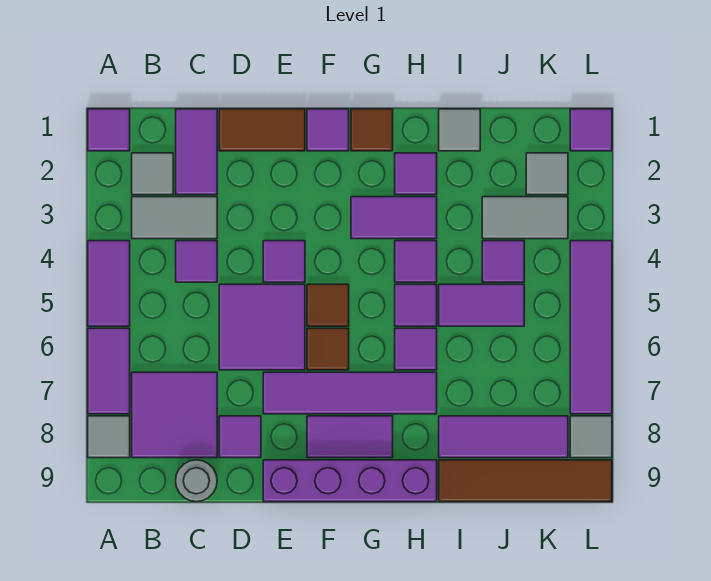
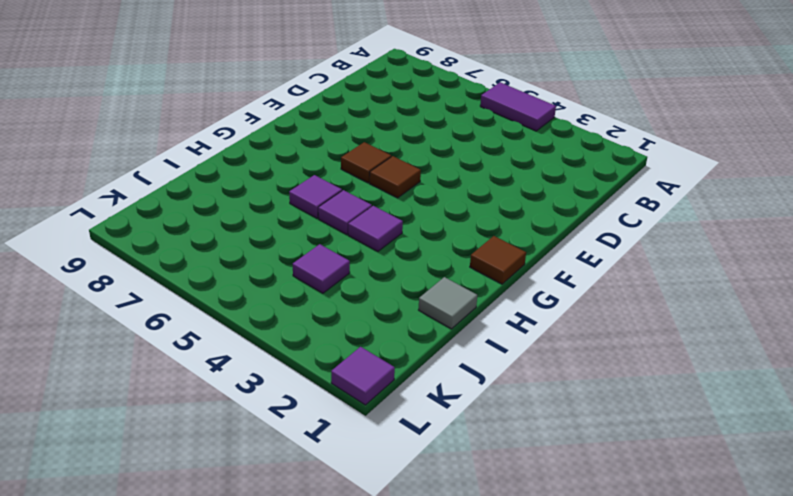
none -> purple tile A1 level 1
none -> purple tile A6:A7 level 1
none -> grey tile A8 level 1
none -> grey tile B2 level 1

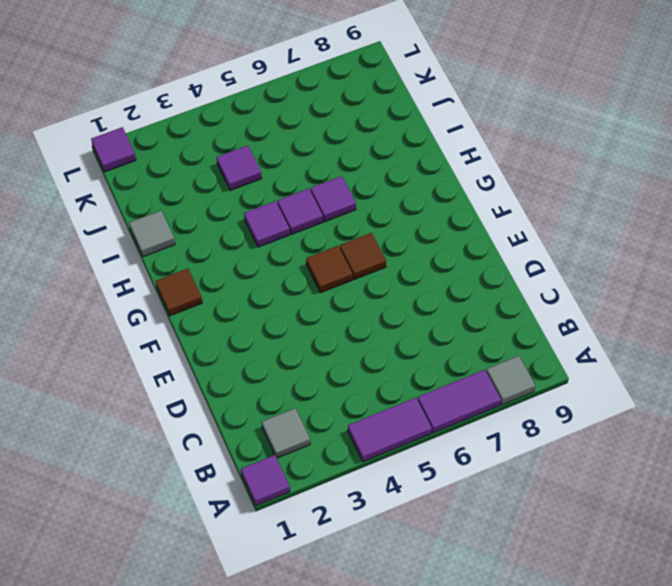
none -> grey tile B3:C3 level 1
none -> purple tile B7:C8 level 1
none -> purple tile C1:C2 level 1
none -> purple tile C4 level 1

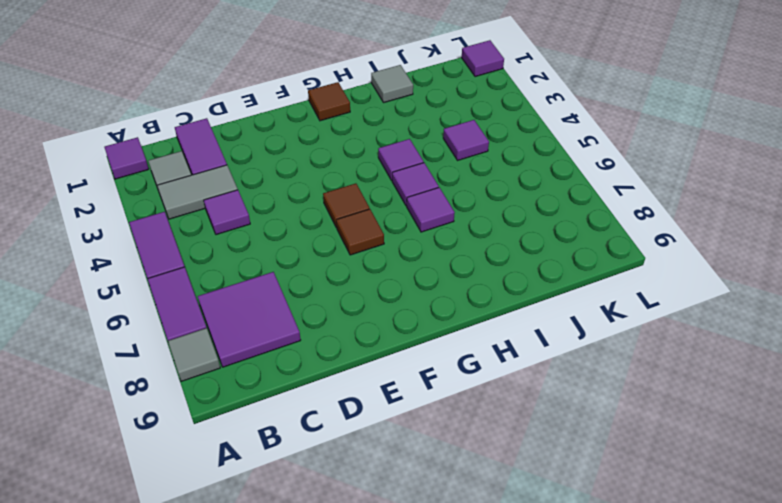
none -> grey round brick C9 level 1
none -> brown tile D1:E1 level 1
none -> purple tile D5:E6 level 1
none -> purple tile D8 level 1

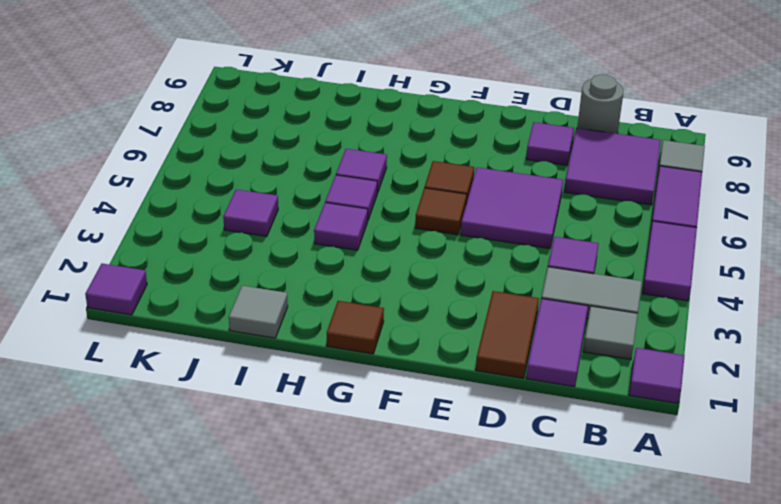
brown tile D1:D2 level 1 -> brown tile D1:E1 level 1
none -> purple tile E4 level 1
none -> purple tile E7:H7 level 1
none -> purple brick E9:H9 level 1
none -> purple tile F1 level 1

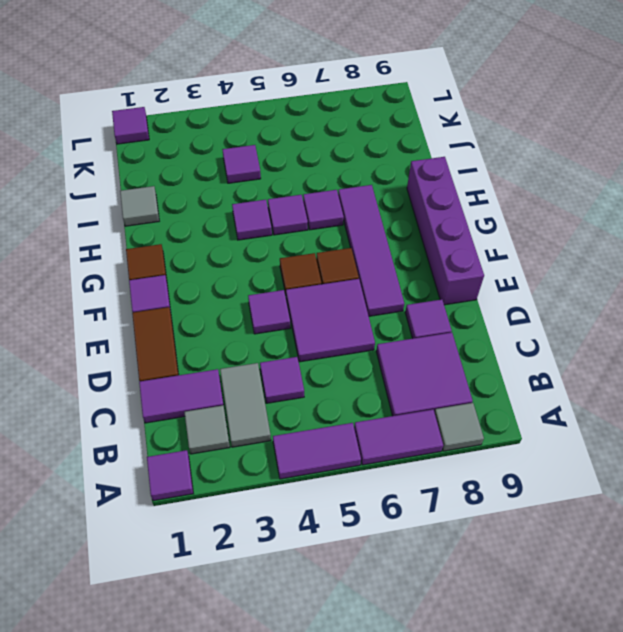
none -> grey round brick C9 level 1
none -> purple tile F8:G8 level 1
none -> purple tile G3:H3 level 1
none -> purple tile H2 level 1

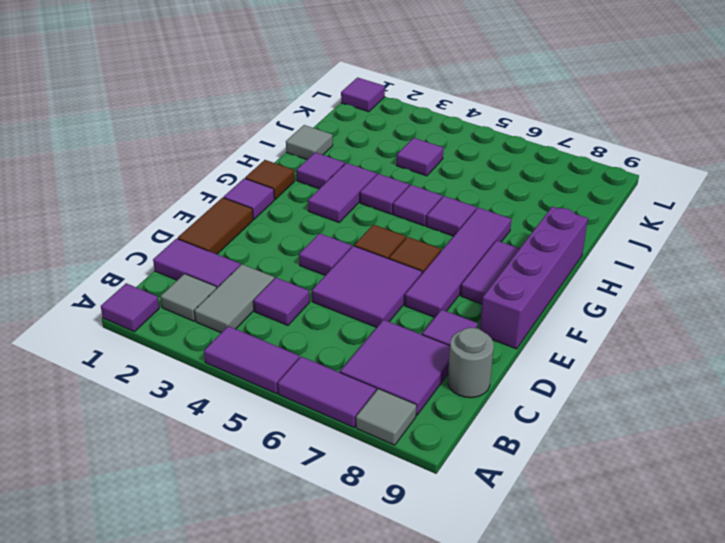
none -> purple tile I5:J5 level 1
none -> purple tile I8:K8 level 1
none -> brown tile I9:L9 level 1
none -> grey tile J3:K3 level 1

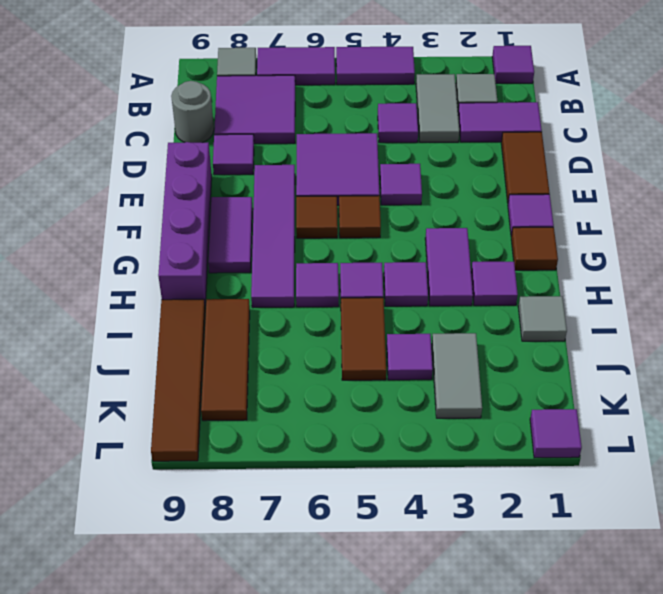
brown tile I5:J5 level 1 -> purple tile I5:J5 level 1
brown tile I8:K8 level 1 -> purple tile I8:K8 level 1
none -> grey tile K2 level 1
none -> purple tile L4:L7 level 1
none -> grey tile L8 level 1

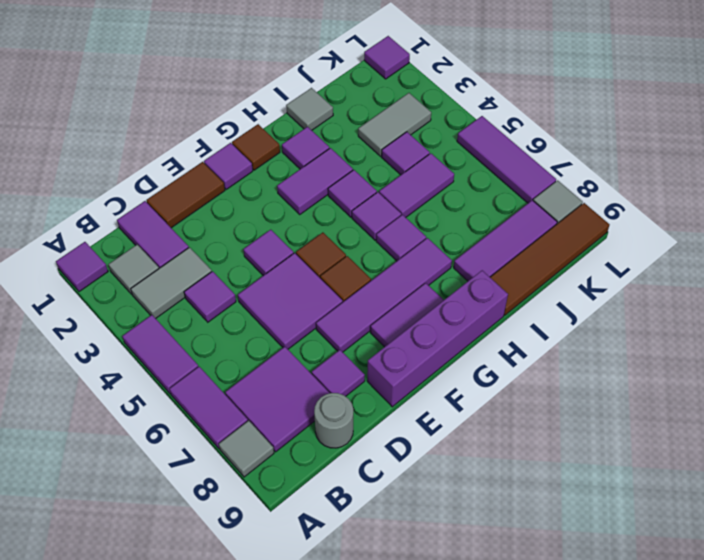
purple tile L5:L7 level 1 -> purple tile L4:L7 level 1
none -> grey tile K2 level 1

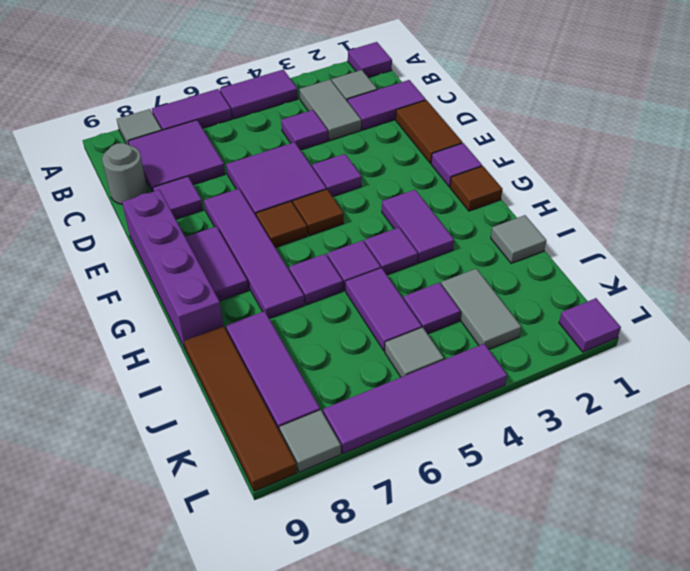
grey tile K5 level 1 -> grey tile K2 level 1
none -> purple tile H2 level 1

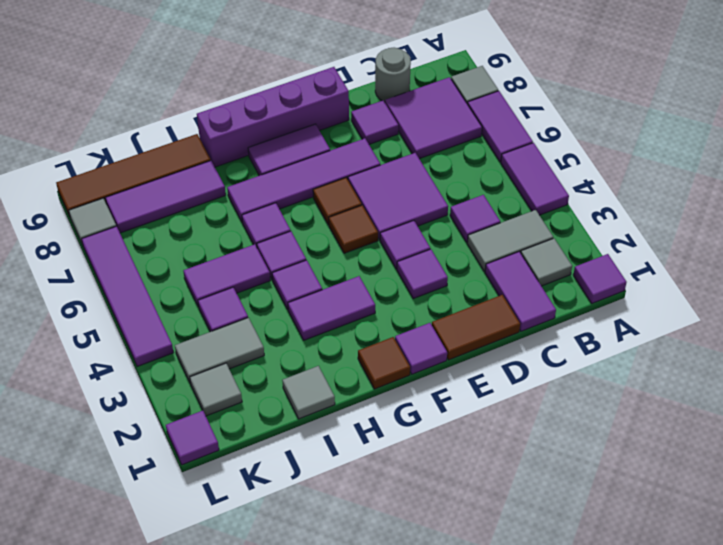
purple tile E3 level 1 -> purple tile H2 level 1

